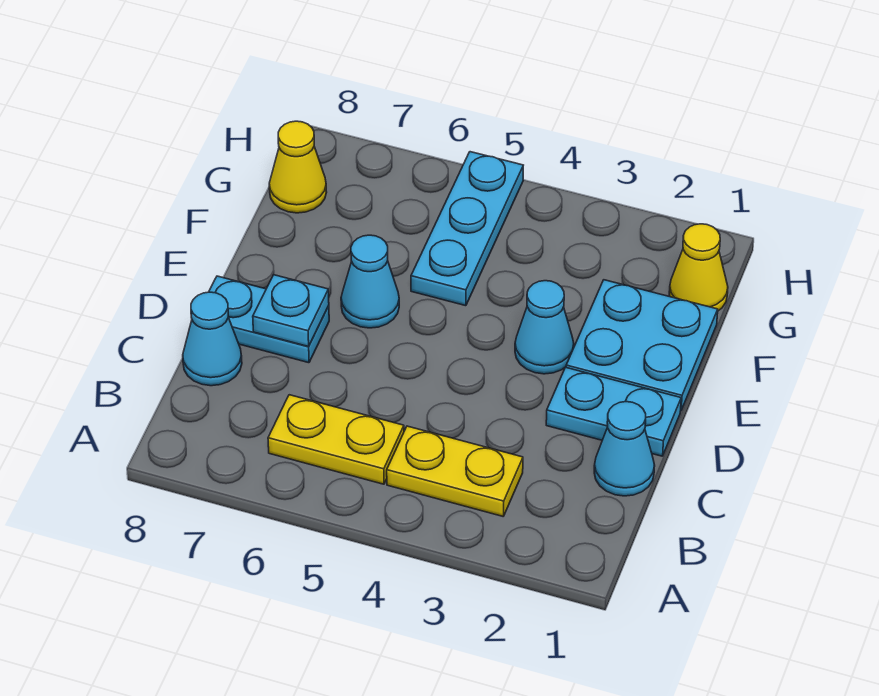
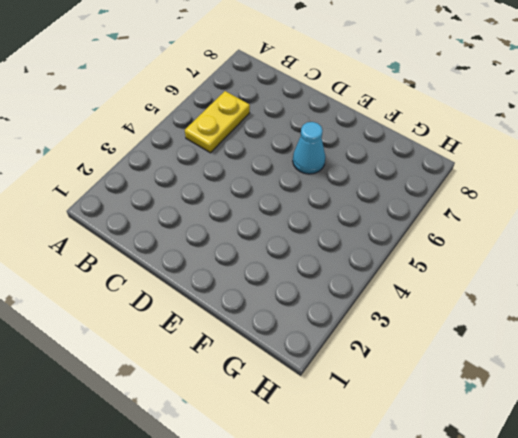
none -> yellow plate B3:B4 level 1
none -> cyan cone C1 level 1
none -> cyan cone C8 level 1

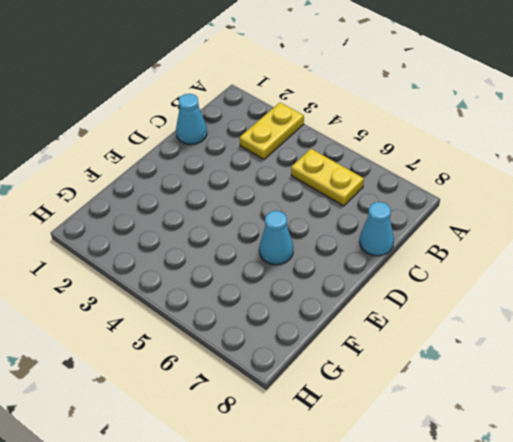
yellow plate A3:B3 level 1 -> yellow plate B3:B4 level 1
none -> cyan plate D1:D2 level 1
none -> cyan plate D7:D8 level 1
none -> cyan plate E1:F2 level 1

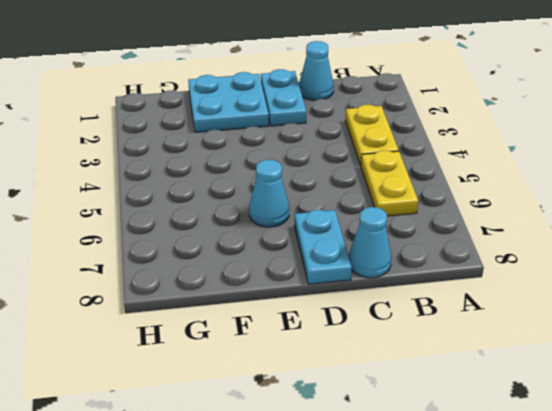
none -> cyan cone E3 level 1
none -> cyan plate F5:H5 level 1
none -> yellow cone G1 level 1

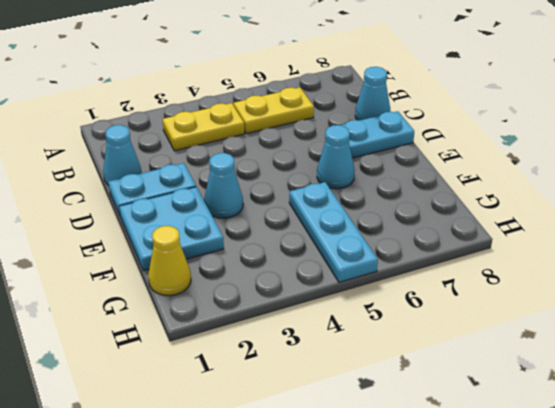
none -> yellow cone G8 level 1
none -> cyan plate D7 level 2

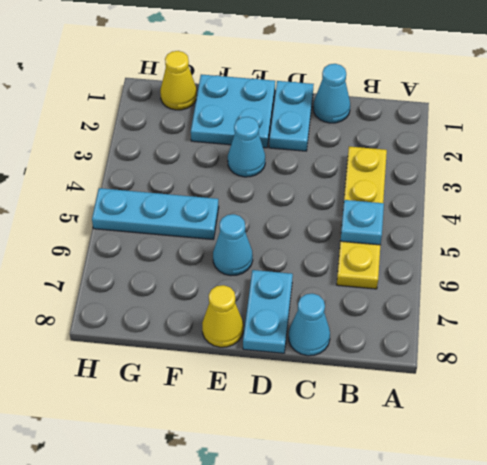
cyan plate B5 level 2 -> cyan plate D7 level 2
yellow cone E8 level 1 -> yellow cone G8 level 1

